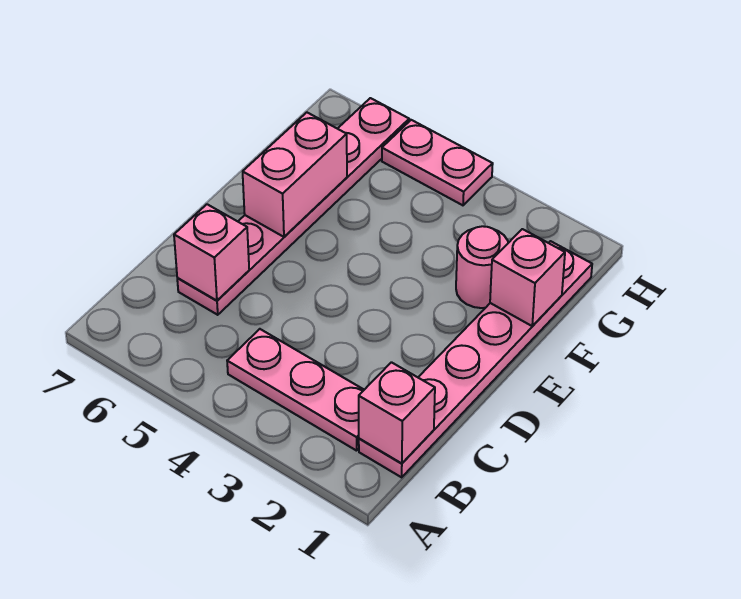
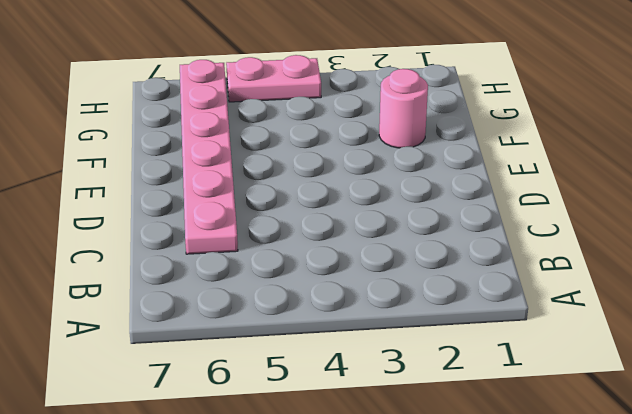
none -> pink plate B1:G1 level 1
none -> pink plate B2:B4 level 1

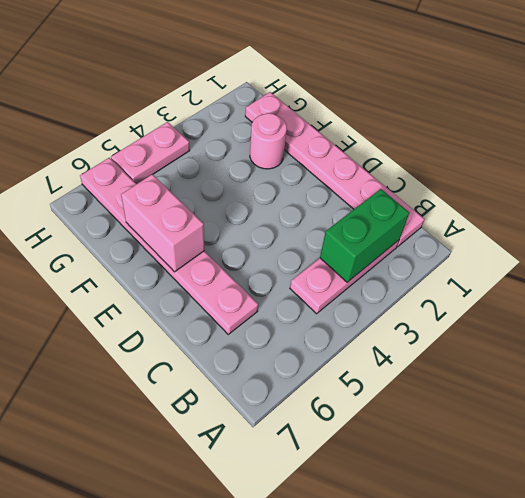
green brick B2:B3 level 2 -> none
none -> pink brick B1 level 2
none -> pink brick C6 level 2

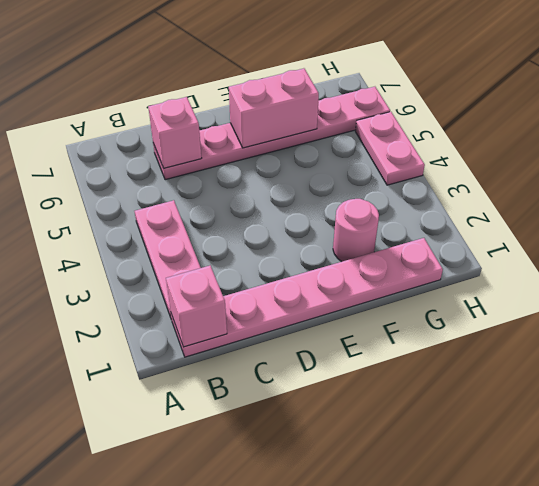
none -> pink brick F1 level 2

